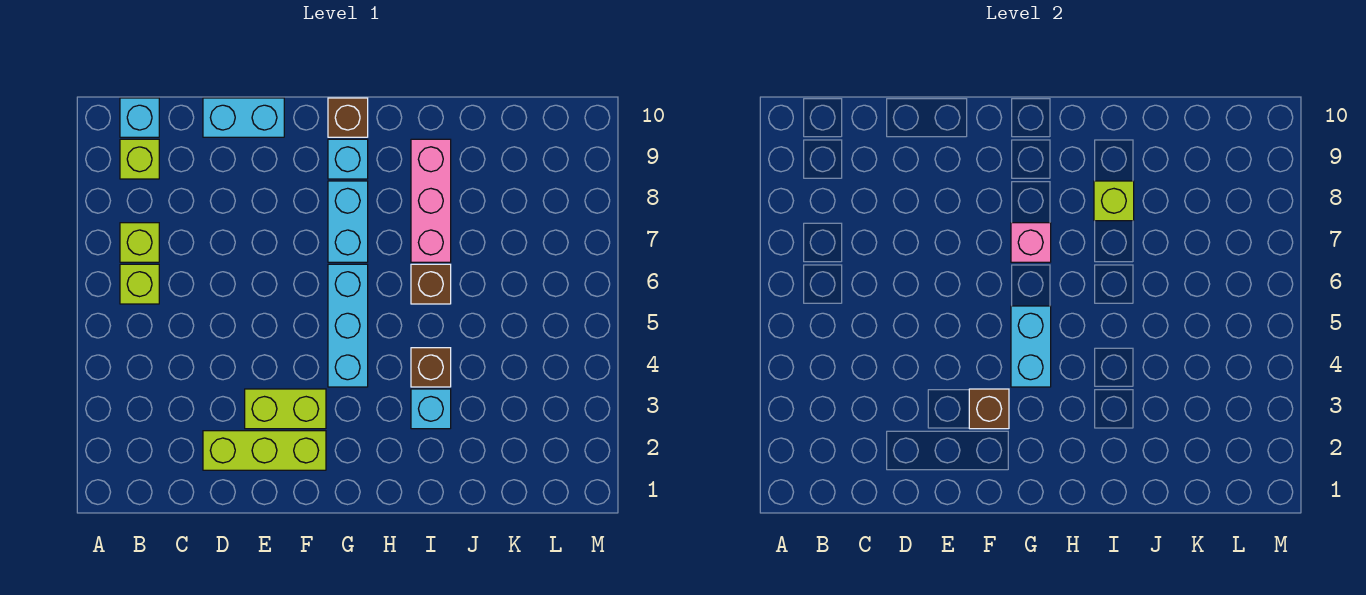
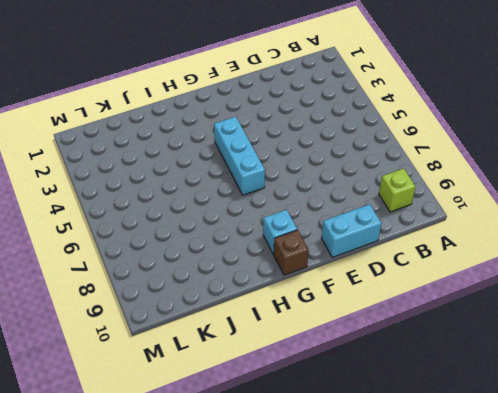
none -> lime brick B6 level 1
none -> lime brick B7 level 1
none -> cyan brick B10 level 1

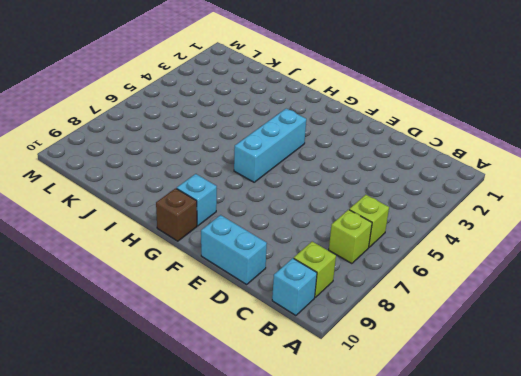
none -> lime brick D2:F2 level 1
none -> lime brick E3:F3 level 1
none -> cyan brick G7:G8 level 1

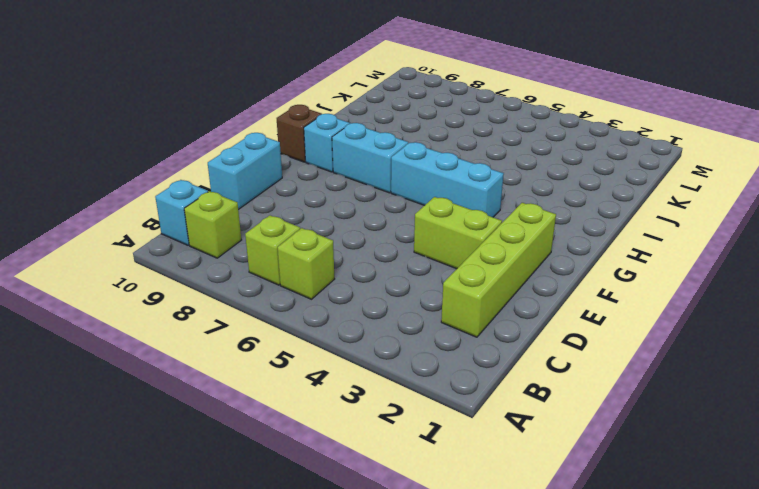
lime brick C2:F2 level 1 -> lime brick D2:F2 level 1
lime brick E3:E4 level 1 -> lime brick E3:F3 level 1
none -> cyan brick I3 level 1
none -> brown brick I4 level 1
none -> brown brick I6 level 1

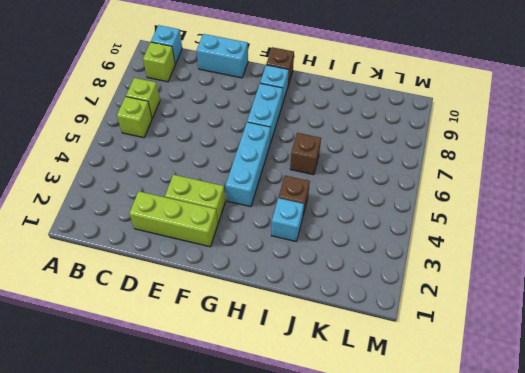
none -> pink brick I7:I9 level 1
none -> brown brick F3 level 2
none -> cyan brick G4:G5 level 2

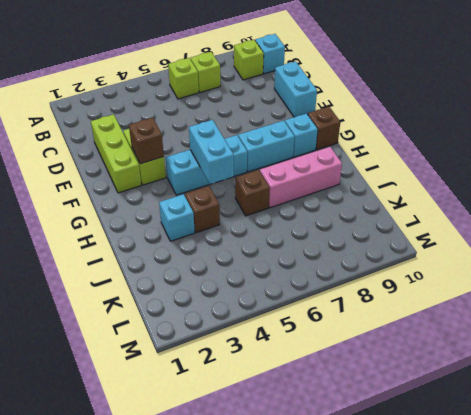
cyan brick G5:H5 level 2 -> cyan brick G4:G5 level 2
none -> pink brick G7 level 2
none -> lime brick I8 level 2

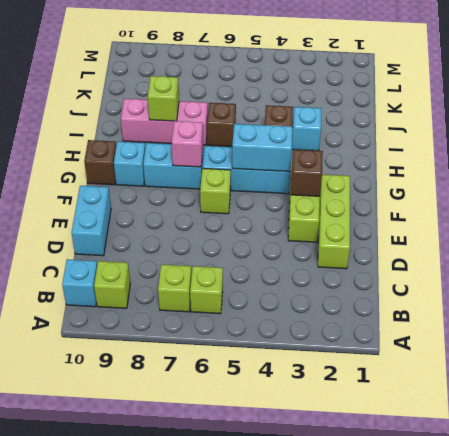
lime brick F6 level 1 -> none

